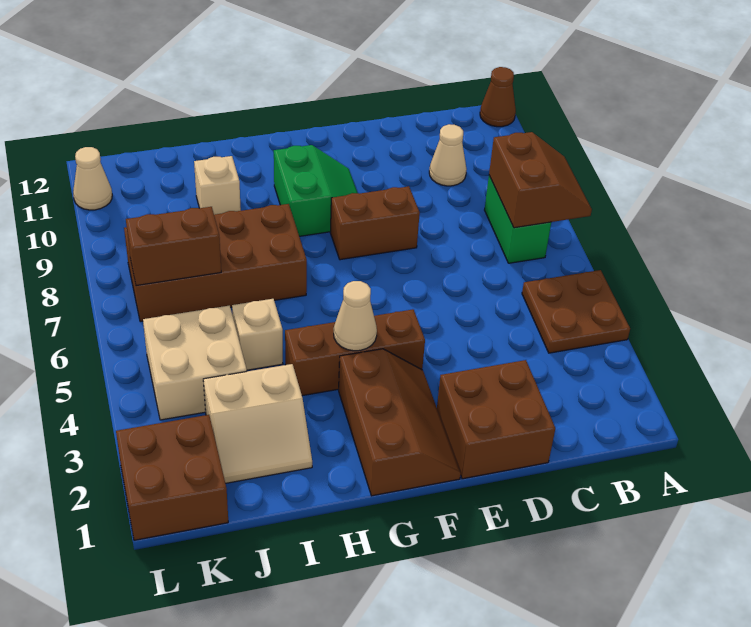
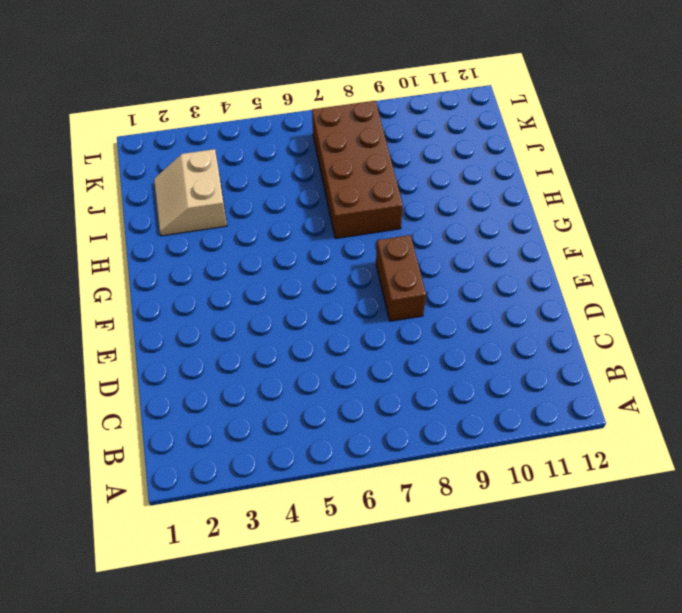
none -> brown plate A4:B5 level 1
none -> brown cone A12 level 1
none -> green brick B7:B8 level 1

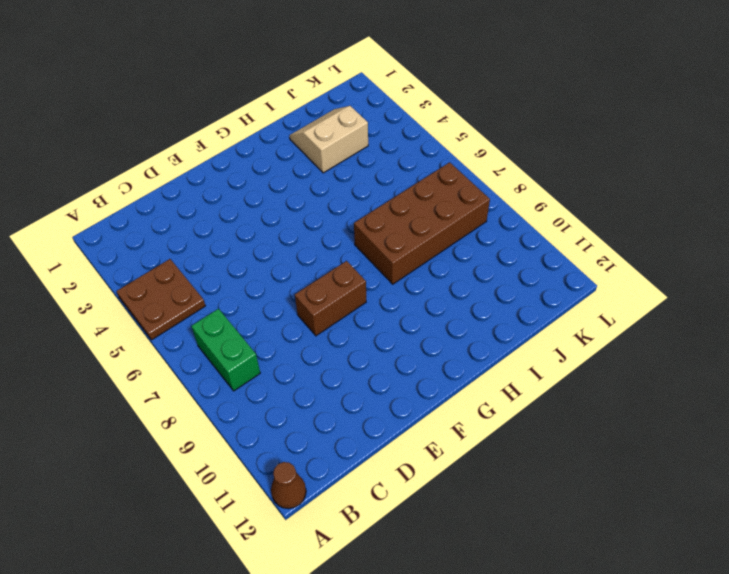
none -> tan cone C10 level 1
none -> brown brick D1:E2 level 1
none -> brown slope F1:G3 level 1 top G

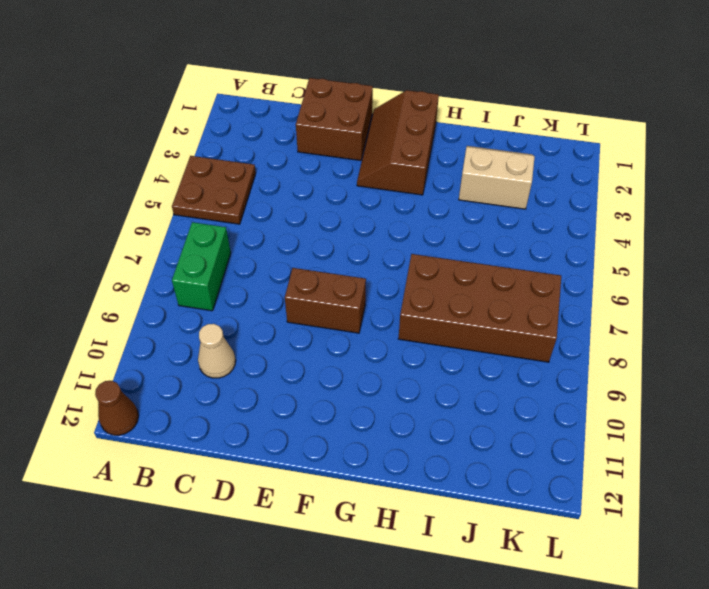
none -> brown brick F4:H4 level 1
none -> green slope F9:G10 level 1 top G
none -> tan brick I5 level 1

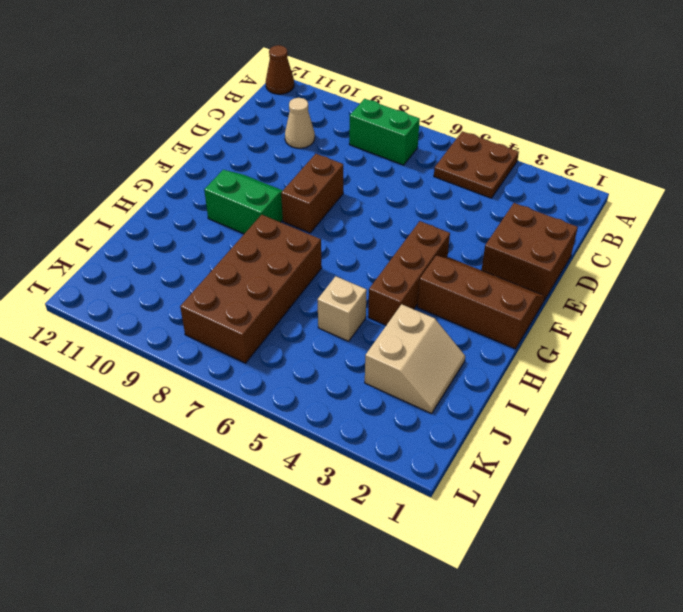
none -> tan brick I10 level 1
none -> tan brick J4:K5 level 1
none -> brown brick K1:L2 level 1

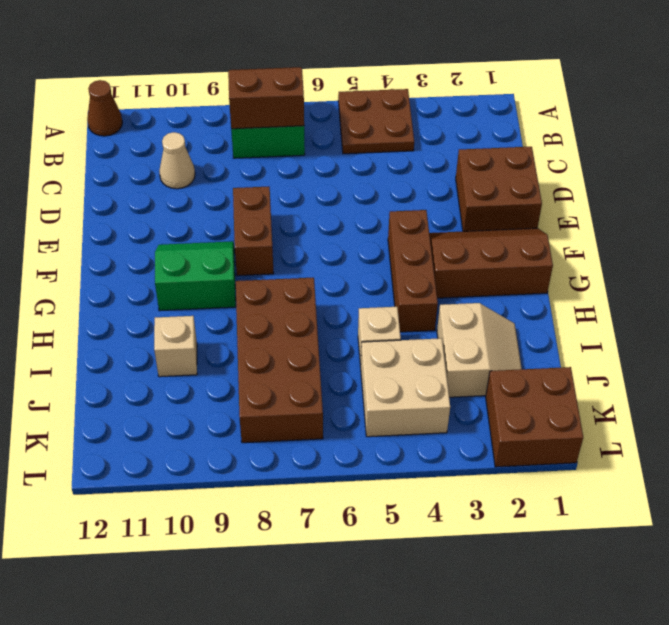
none -> tan cone L11 level 1
none -> tan cone G4 level 2
none -> brown brick J7:K7 level 2

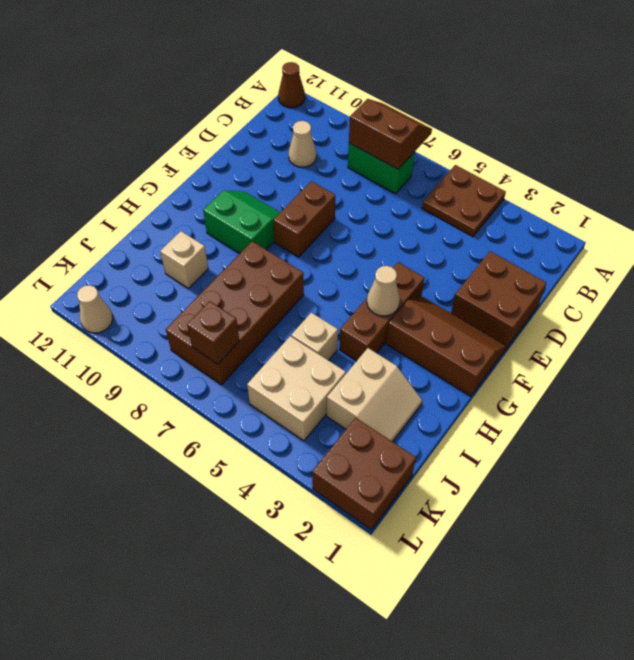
brown brick K7 level 2 -> brown brick J7:K7 level 2

